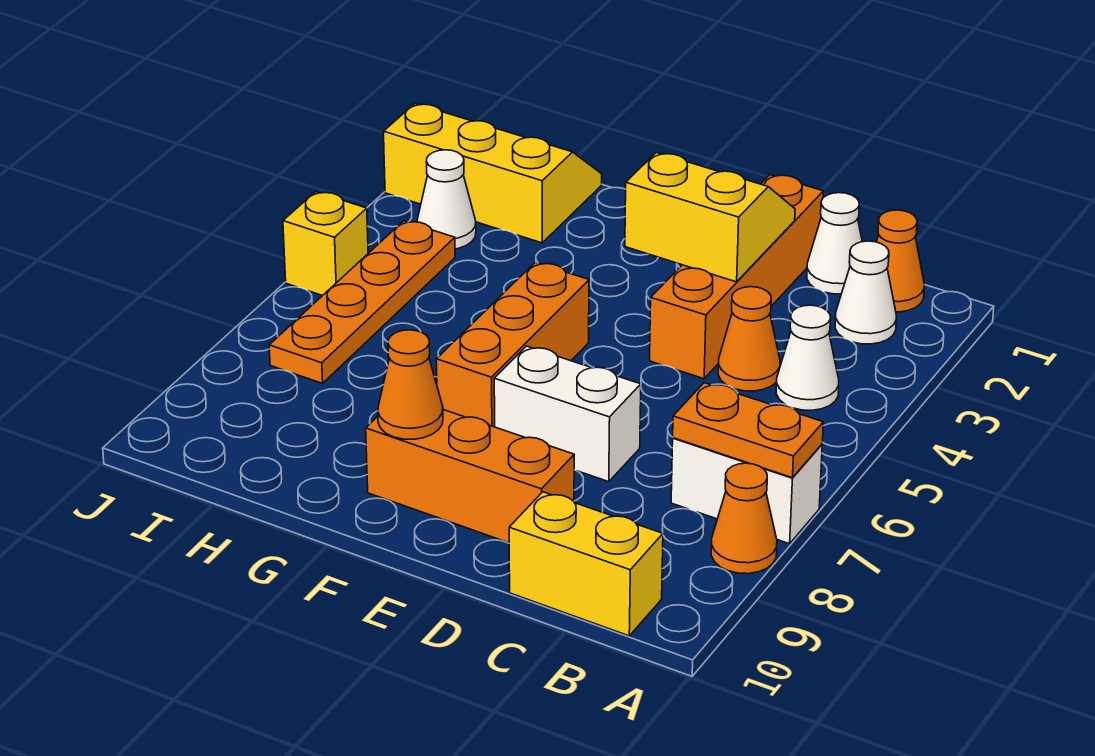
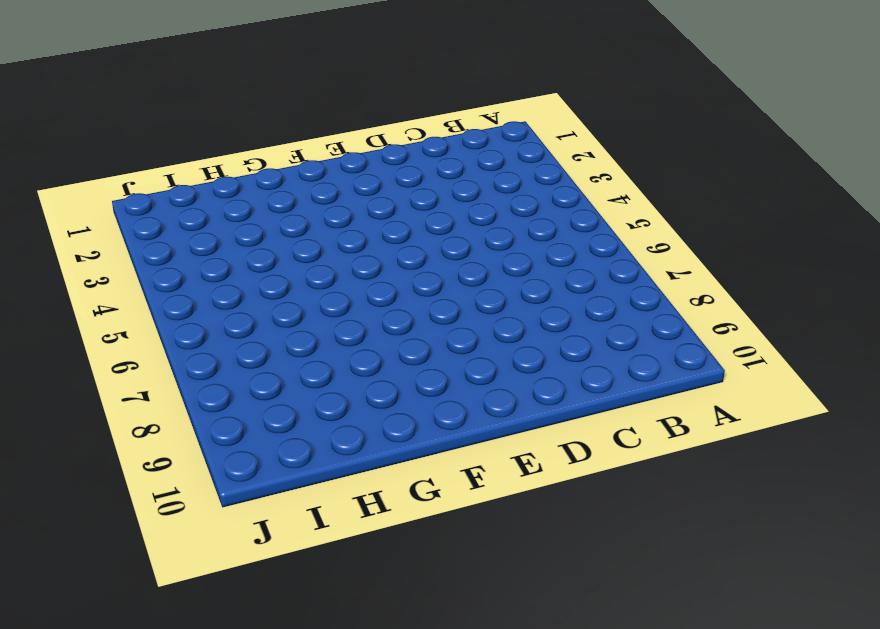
none -> white brick A7:B7 level 1
none -> orange cone A8 level 1
none -> orange cone B1 level 1

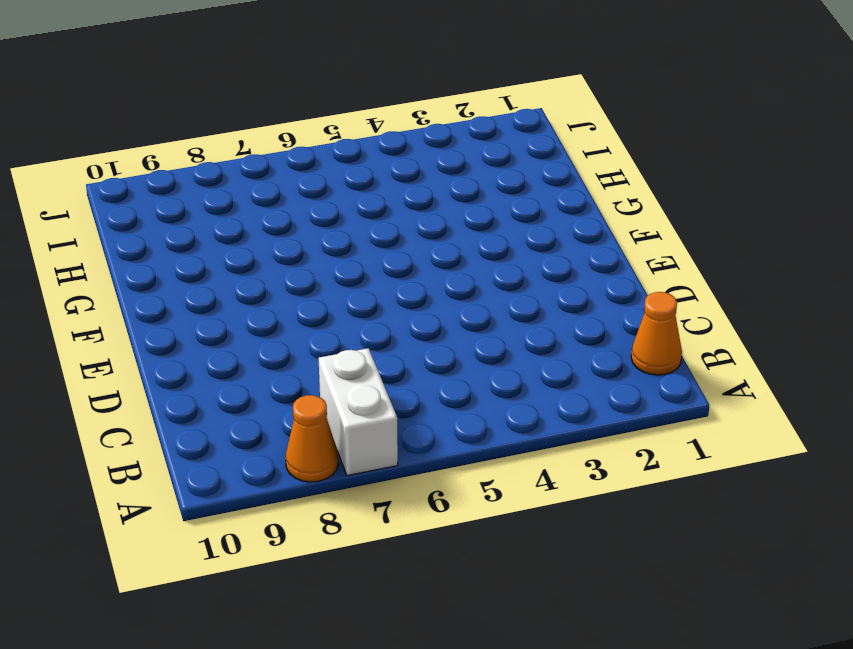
none -> white cone B2 level 1
none -> white cone B4 level 1
none -> yellow brick B10:C10 level 1

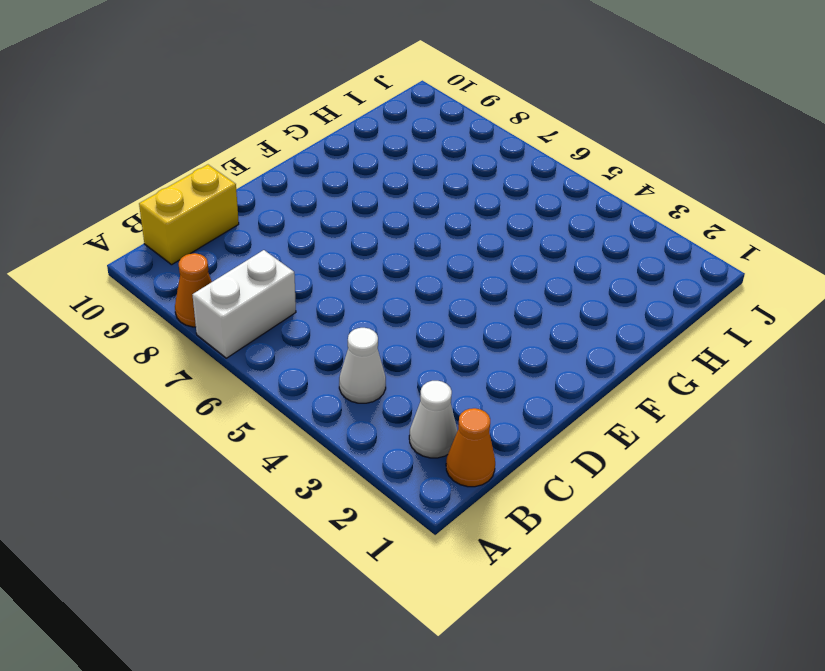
none -> white cone C1 level 1
none -> orange cone C4 level 1
none -> orange brick D1:D4 level 1

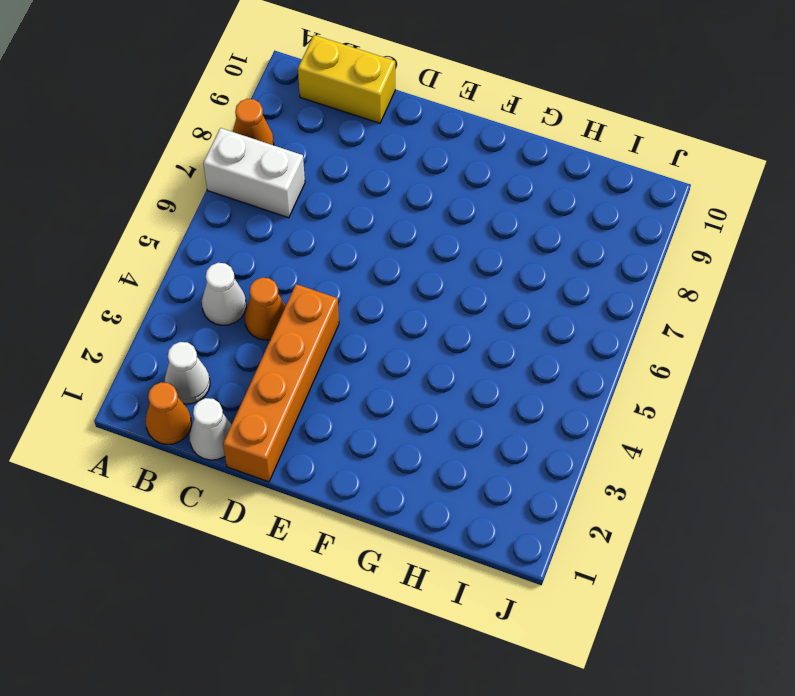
none -> white brick D7:E7 level 1
none -> orange brick D9:F9 level 1
none -> orange brick F5:F7 level 1

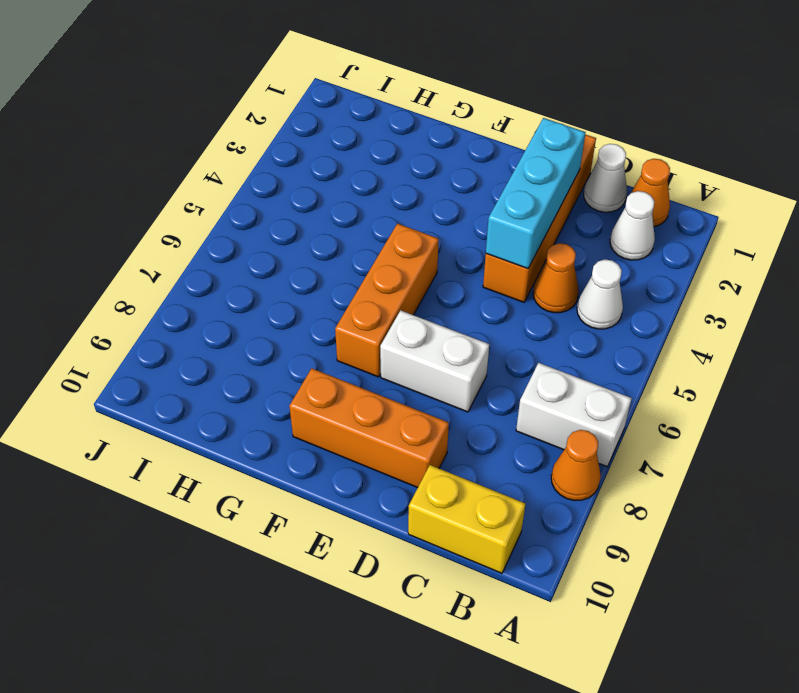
cyan brick D2:D4 level 2 -> yellow slope D2:E3 level 2 top 3
none -> yellow slope H1:J2 level 1 top 2
none -> white cone I3 level 1
none -> orange plate I4:I7 level 1

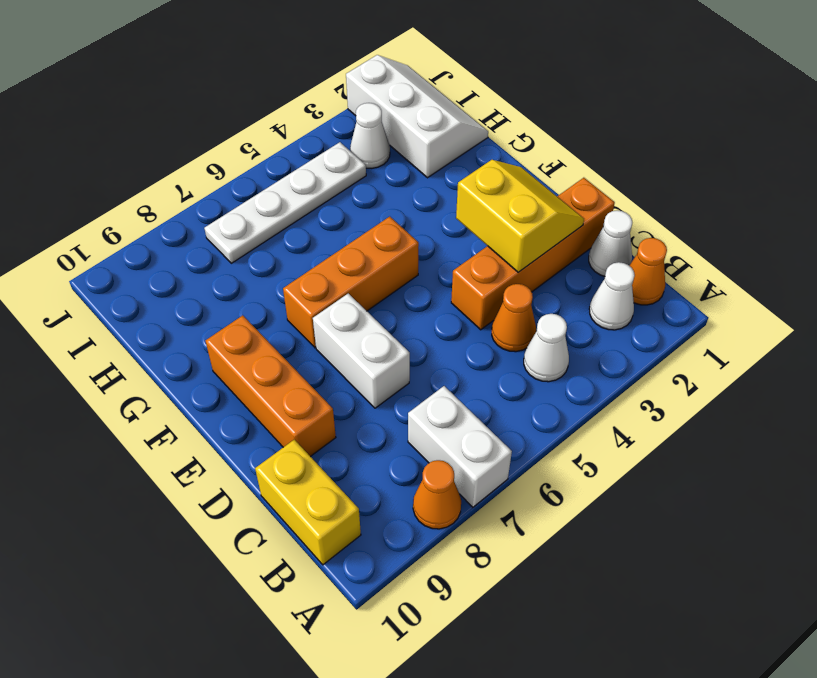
white slope H1:J2 level 1 top 2 -> yellow slope H1:J2 level 1 top 2
white plate I4:I7 level 1 -> orange plate I4:I7 level 1
none -> yellow brick J5 level 1
none -> orange plate A7:B7 level 2
none -> orange cone F9 level 2

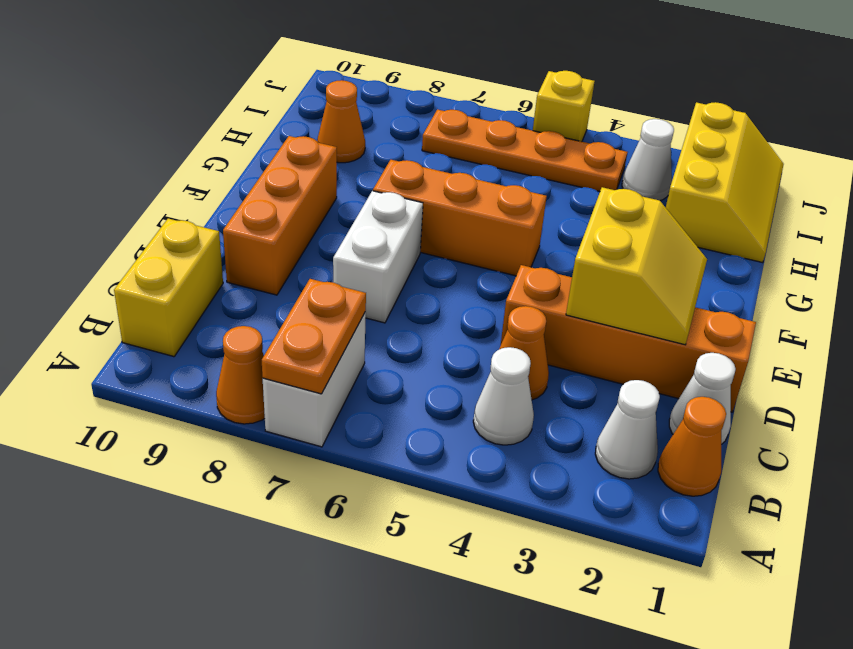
orange cone H9 level 1 -> orange cone F9 level 2

